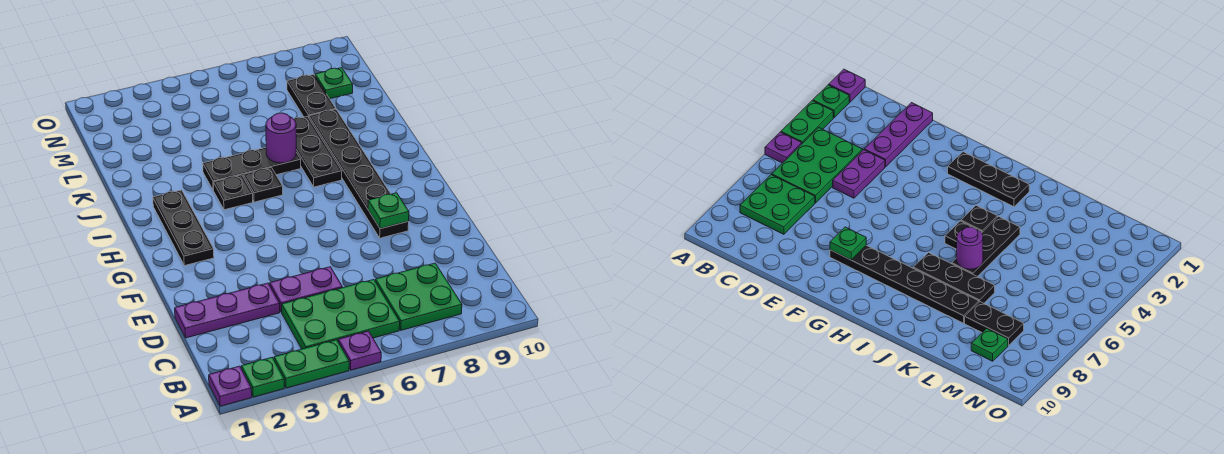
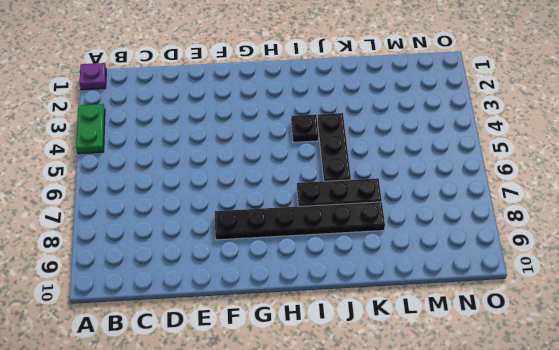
none -> green plate A2 level 1
none -> purple plate A5 level 1
none -> green plate B4:C6 level 1

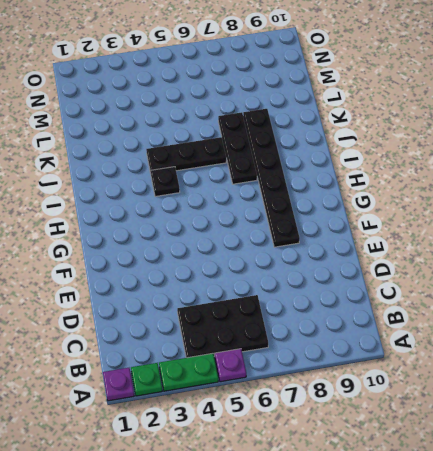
black plate B4:C6 level 1 -> green plate B4:C6 level 1
none -> green plate B7:C8 level 1
none -> purple plate D1:D3 level 1
none -> purple plate D4:D5 level 1

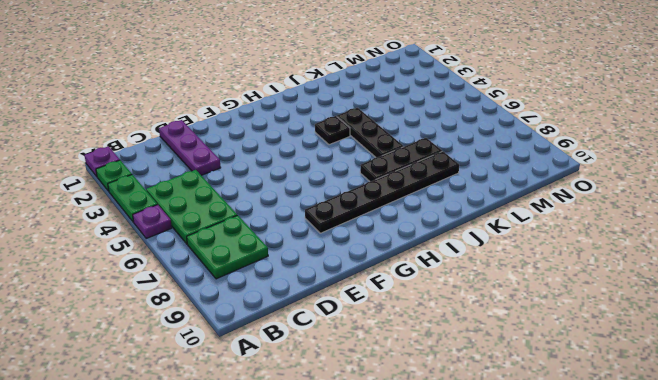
none -> purple plate D4:D5 level 1
none -> black plate G2:I2 level 1
none -> black plate I5 level 1

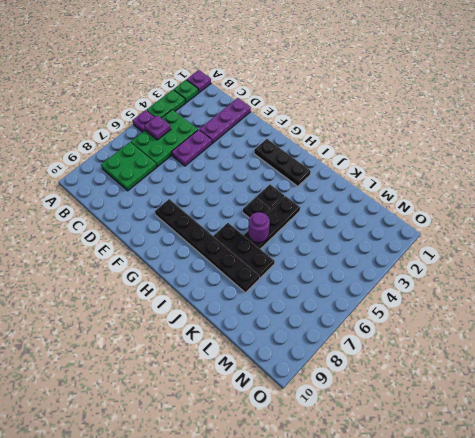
purple plate B5 level 2 -> none
none -> black plate L8:M8 level 1
none -> green plate M9 level 1
none -> green plate F8 level 2

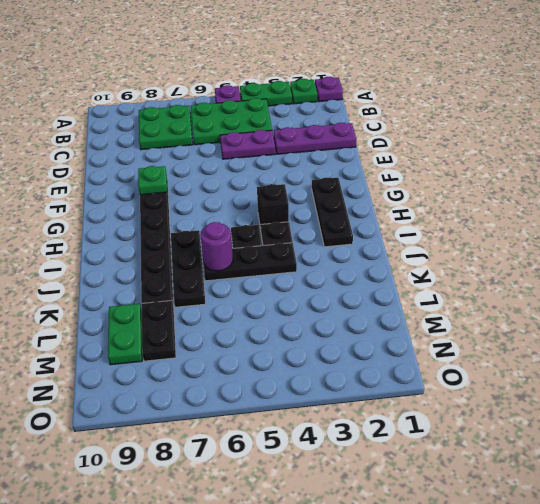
black brick H4 level 1 -> none
green plate L9:M9 level 1 -> green plate M9 level 1

